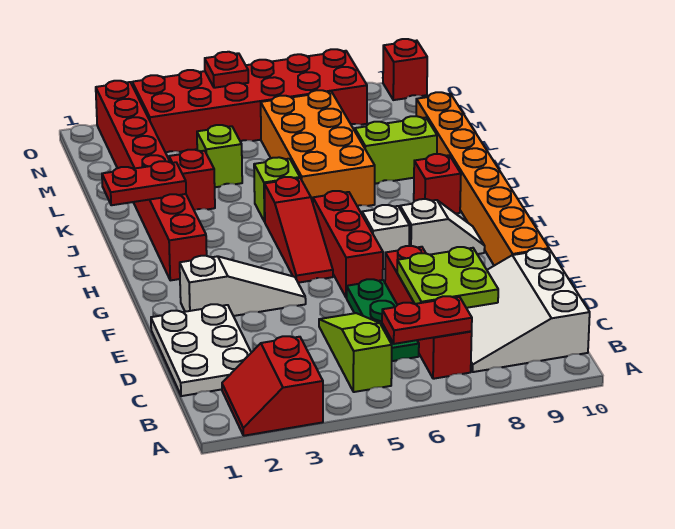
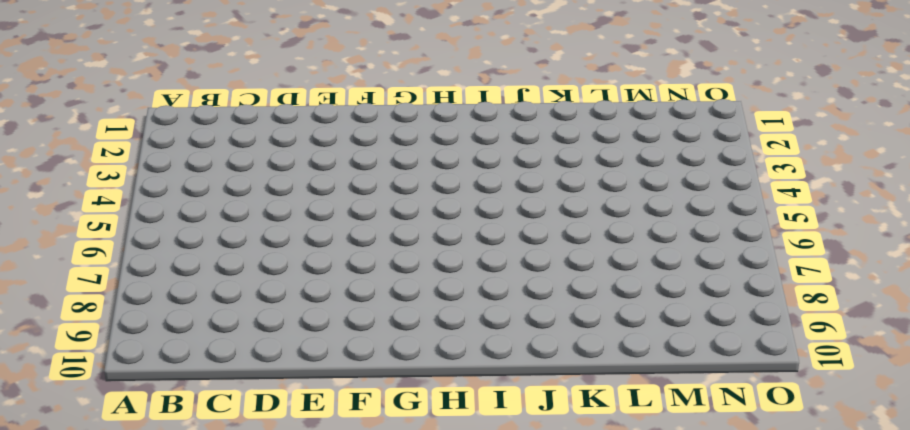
none -> red slope A2:B3 level 1 top 3
none -> lime slope B5:D5 level 1 top B
none -> red brick B7:E7 level 1

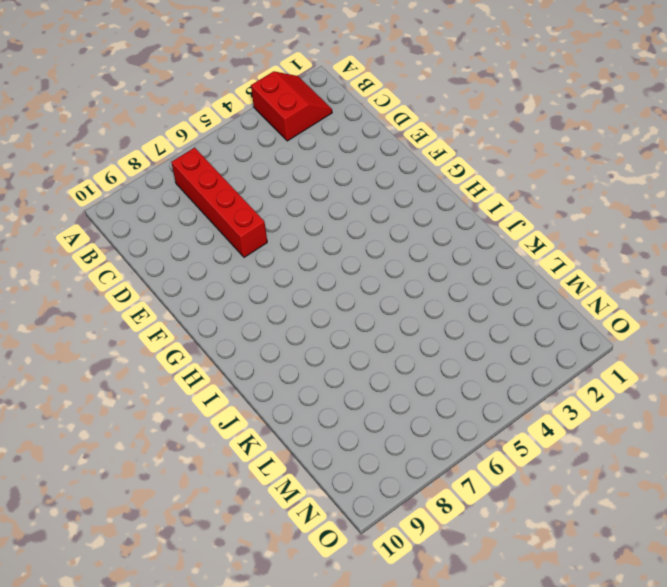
none -> lime slope B5:D5 level 1 top B
none -> white slope B8:D10 level 1 top 10
none -> white plate C1:E2 level 1

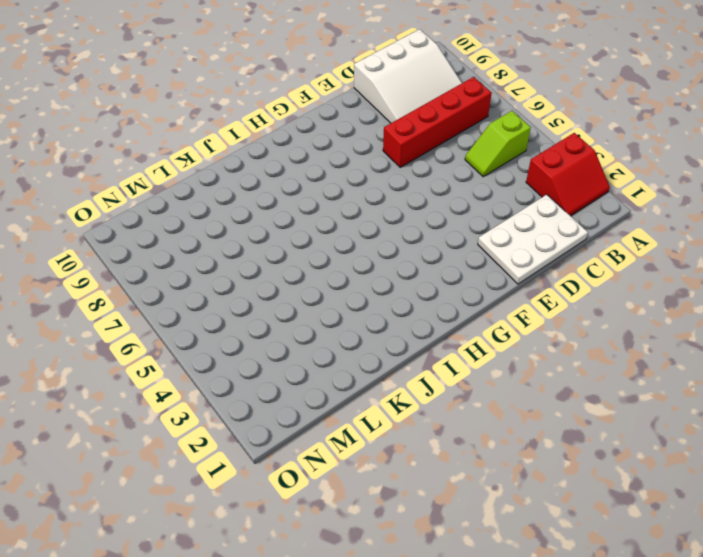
lime slope B5:C5 level 1 top B -> lime slope B5:D5 level 1 top B
none -> green plate C6:E6 level 1
none -> orange brick E10:L10 level 1
none -> white slope F2:F4 level 1 top 2

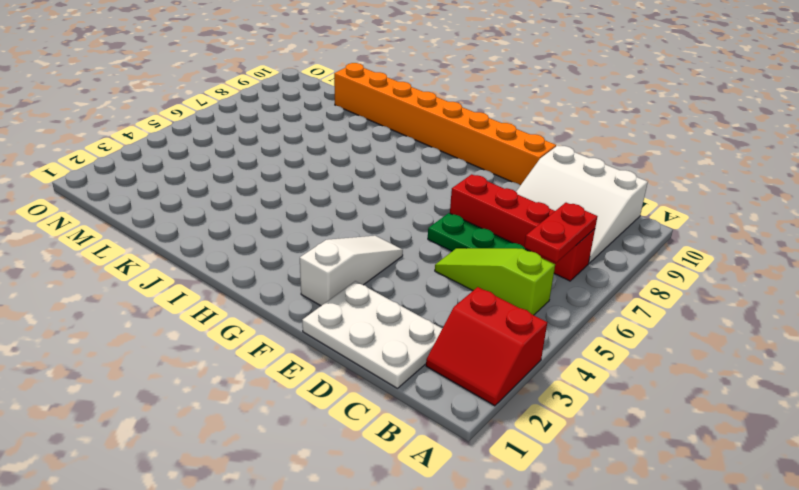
none -> red brick F6:H6 level 1
none -> red slope G5:I5 level 1 top I
none -> white brick G7 level 1

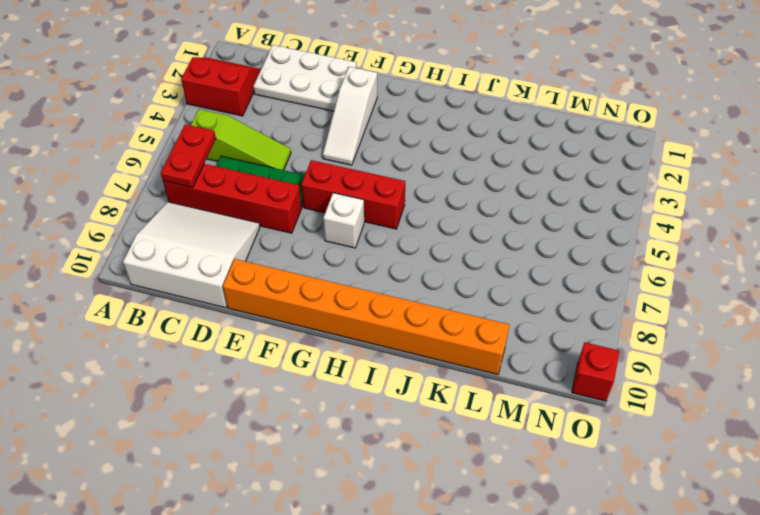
none -> red slope G5:I5 level 1 top I
none -> white slope G8:G9 level 1 top 8
none -> red brick H2:O2 level 1

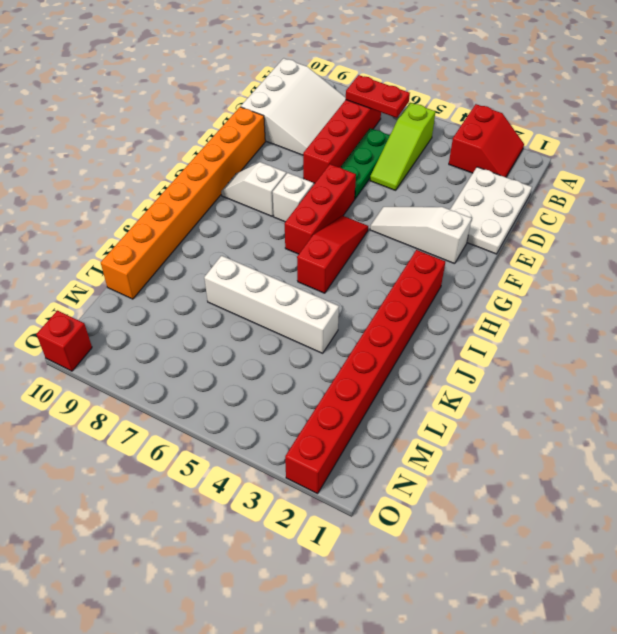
white brick K4:K7 level 1 -> orange brick J6:M7 level 1
none -> red brick I9 level 1
none -> lime brick J5 level 1
none -> red brick K3 level 1

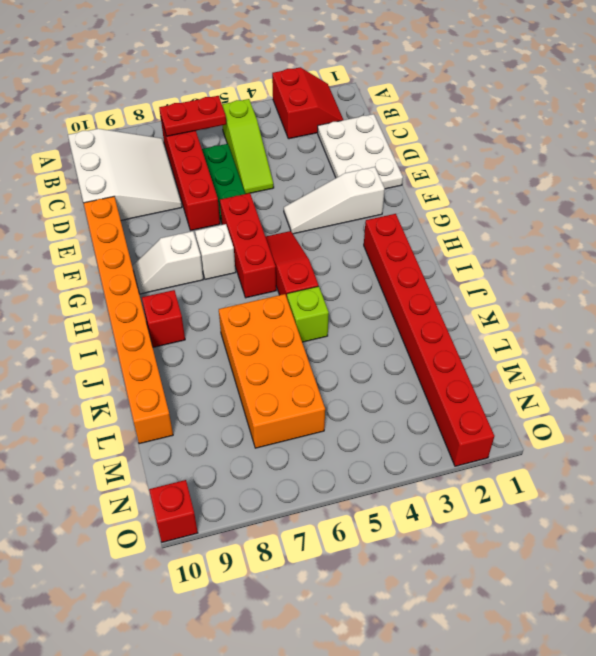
none -> red brick K3 level 1
none -> lime brick K8:K9 level 1
none -> lime brick L4 level 1

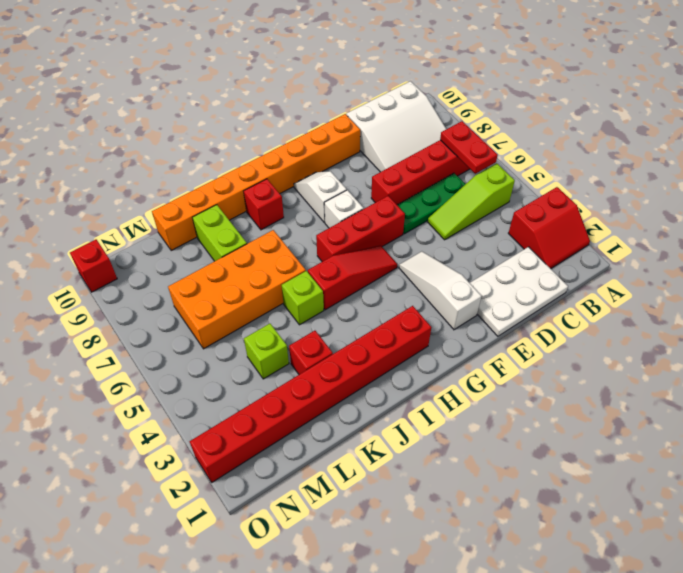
none -> red brick N3:O8 level 1
none -> lime plate C7:D8 level 2
none -> red plate J1:J2 level 2

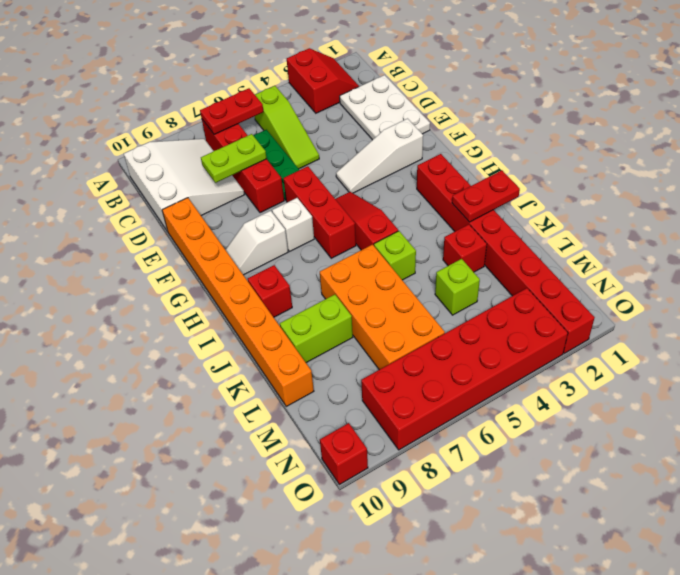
lime plate D7:D8 level 2 -> lime plate C7:D8 level 2
none -> red plate O5 level 2

